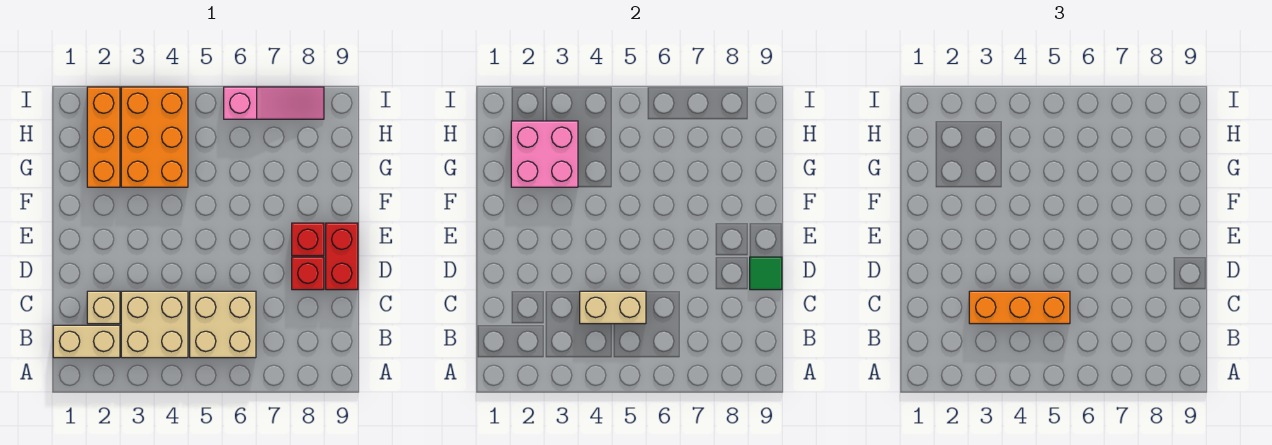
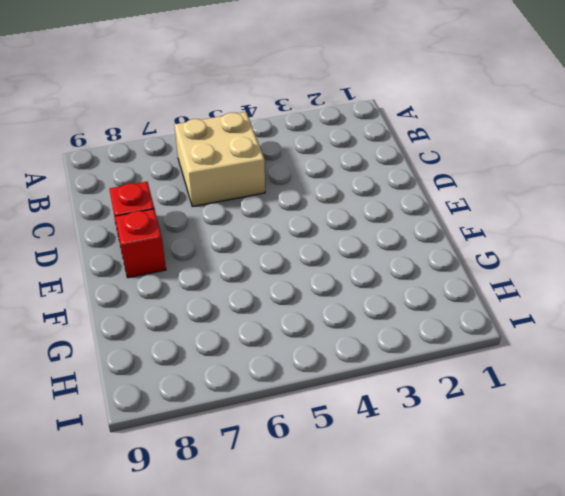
none -> tan brick B1:B2 level 1
none -> tan brick B3:C4 level 1
none -> tan brick C2 level 1

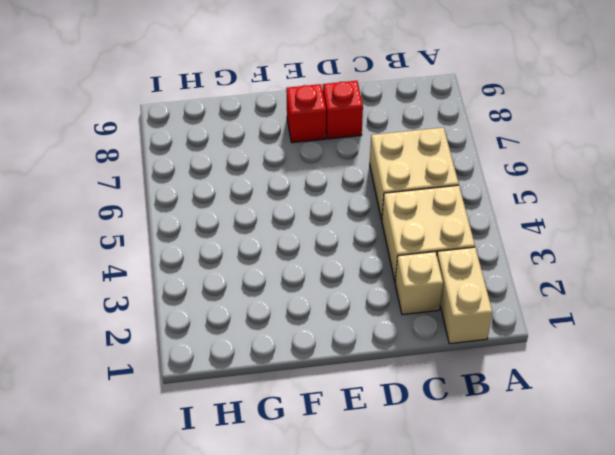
none -> red brick D9:E9 level 1
none -> orange brick G2:I2 level 1
none -> orange brick G3:I4 level 1

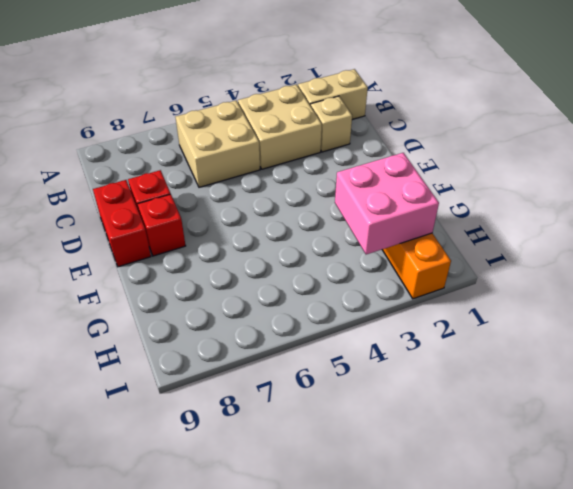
none -> orange brick G3:I4 level 1
none -> pink slope I6:I8 level 1 top 6
none -> tan brick C4:C5 level 2

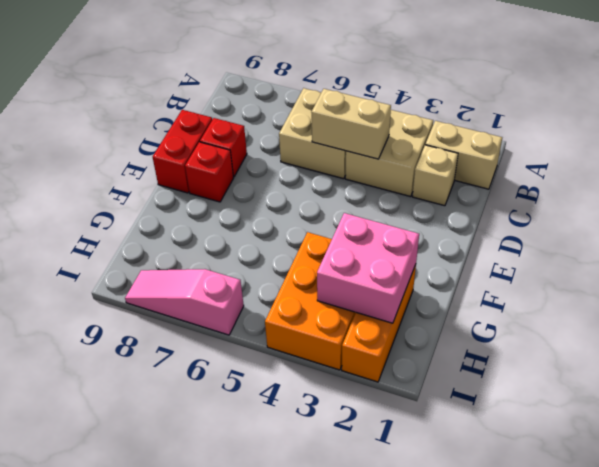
none -> green tile D9 level 2
none -> orange brick C3:C5 level 3

